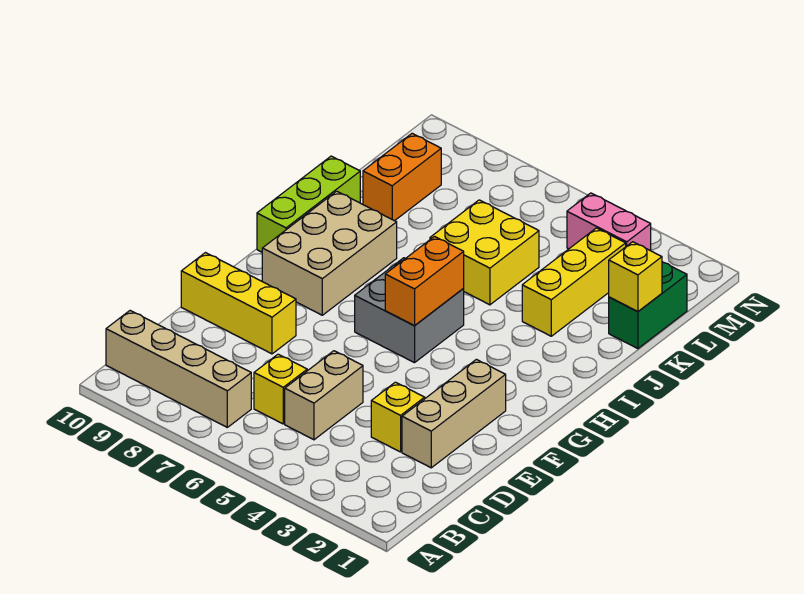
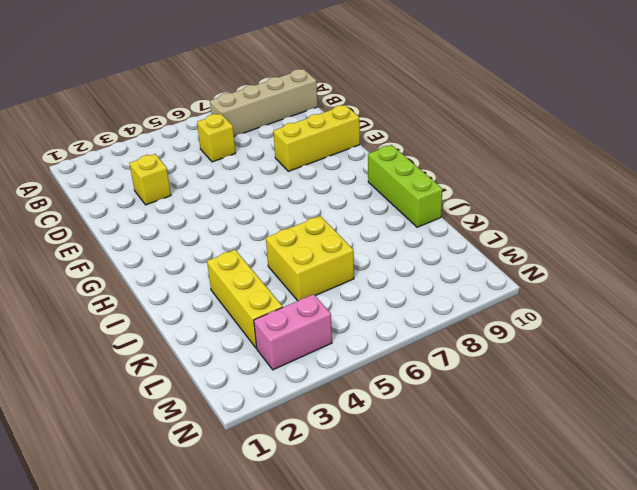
none -> tan brick C5:D5 level 1
none -> tan brick D2:F2 level 1
none -> grey brick G5:H6 level 1

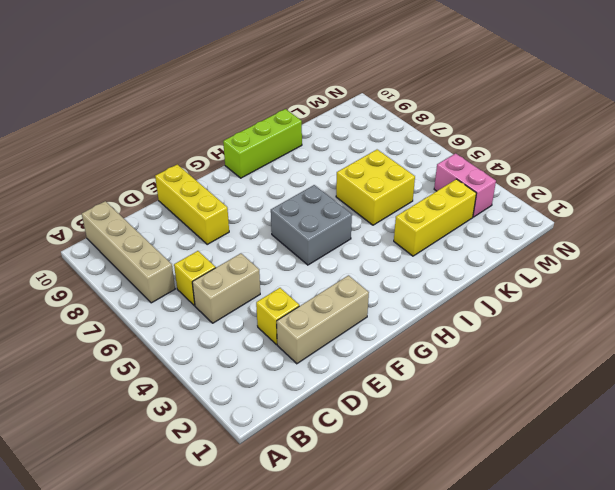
none -> tan brick G8:I9 level 1
none -> green brick K1:L1 level 1
none -> orange brick K9:L9 level 1

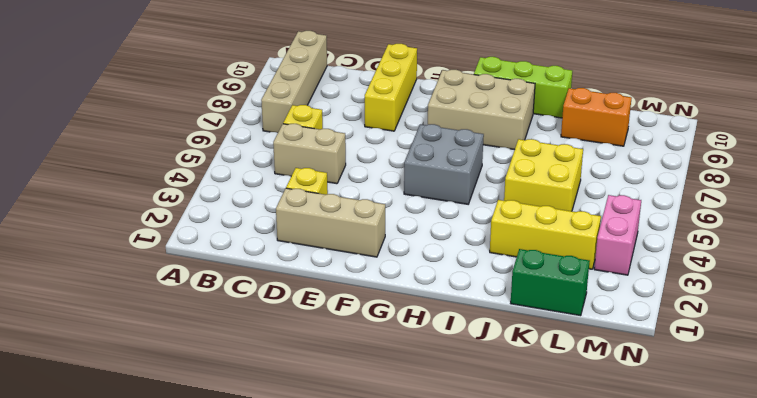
none -> orange brick G5:H5 level 2
none -> yellow brick K1 level 2

